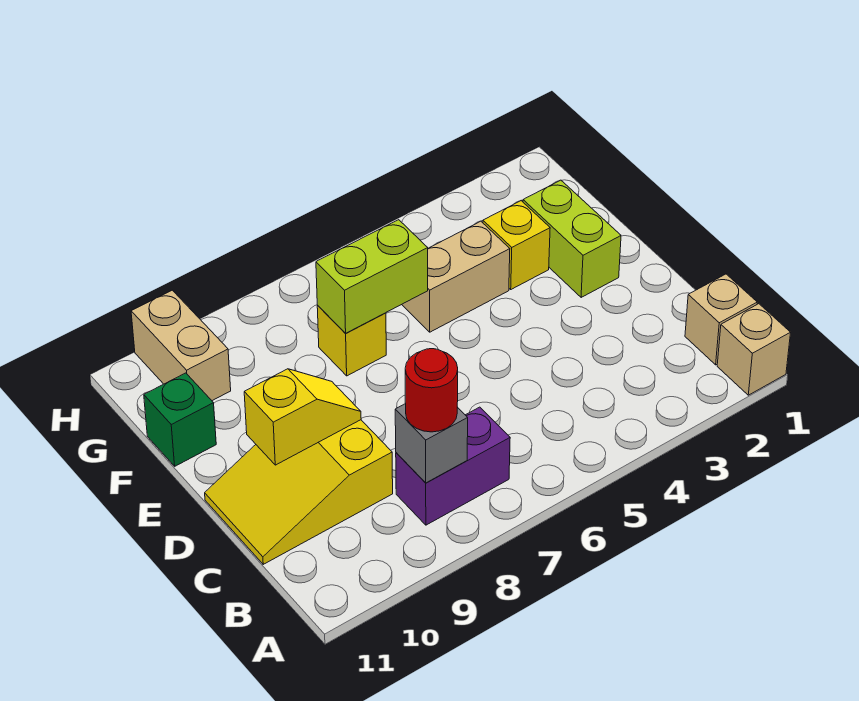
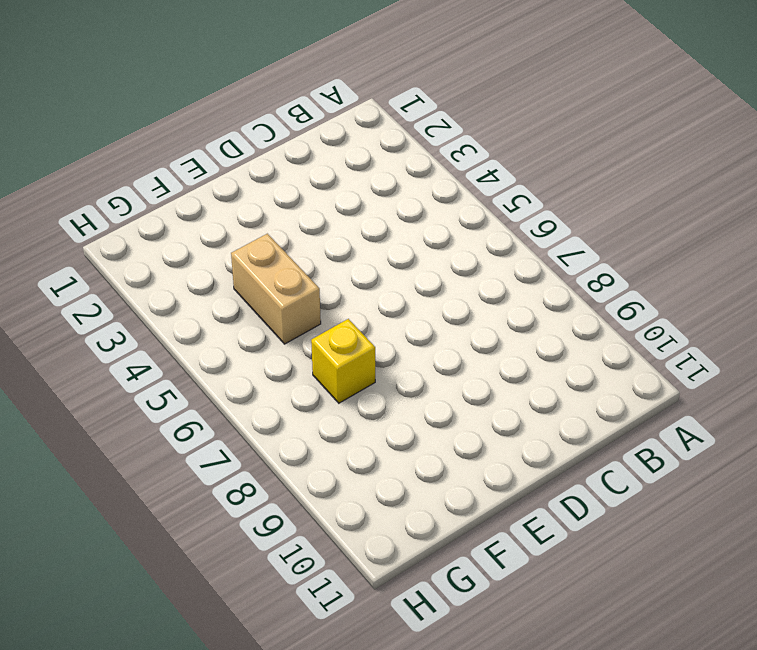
none -> tan brick A1 level 1
none -> tan brick B1 level 1
none -> purple brick B7:B8 level 1

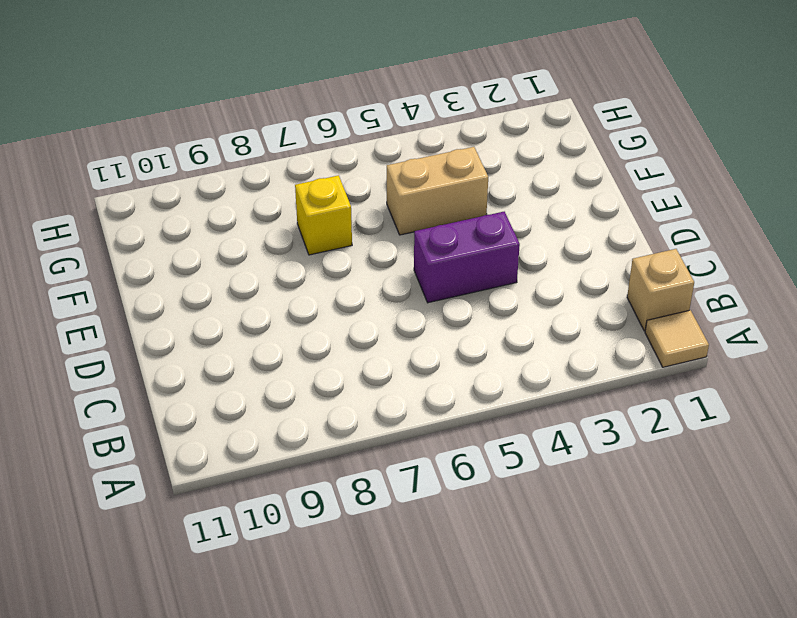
tan tile A1 level 1 -> tan brick A1 level 1
purple brick D4:D5 level 1 -> purple brick B7:B8 level 1
none -> yellow slope C9:D11 level 1 top 9
none -> lime brick E2:F2 level 1
none -> yellow brick F3 level 1

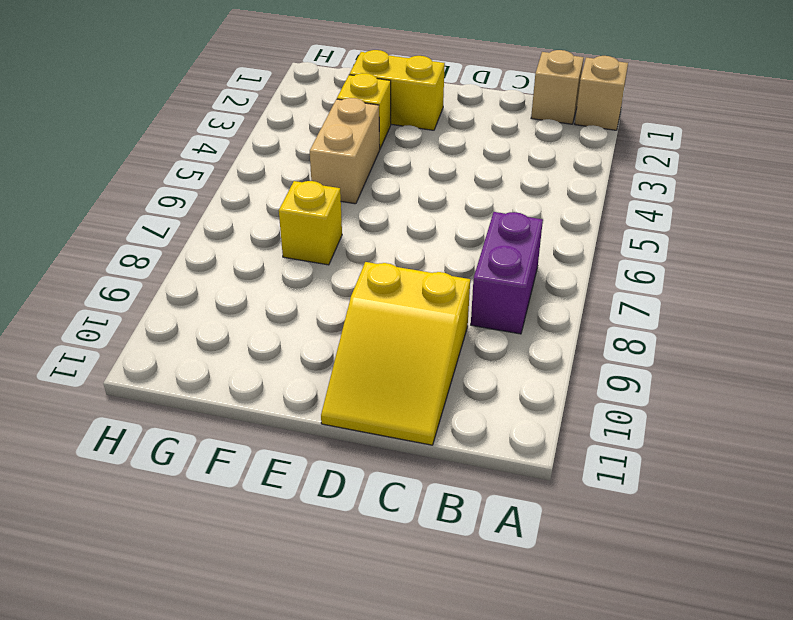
yellow brick E2:F2 level 1 -> lime brick E2:F2 level 1
none -> green brick F11 level 1
none -> tan brick G10:H10 level 1
none -> grey brick B8 level 2

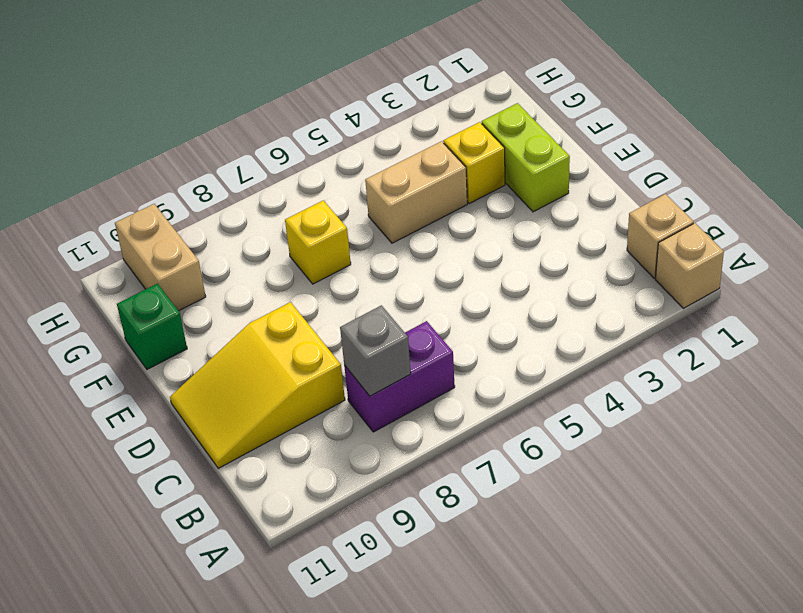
none -> yellow slope D9:D10 level 2 top 10
none -> lime brick F6:F7 level 2
none -> red round brick B8 level 3

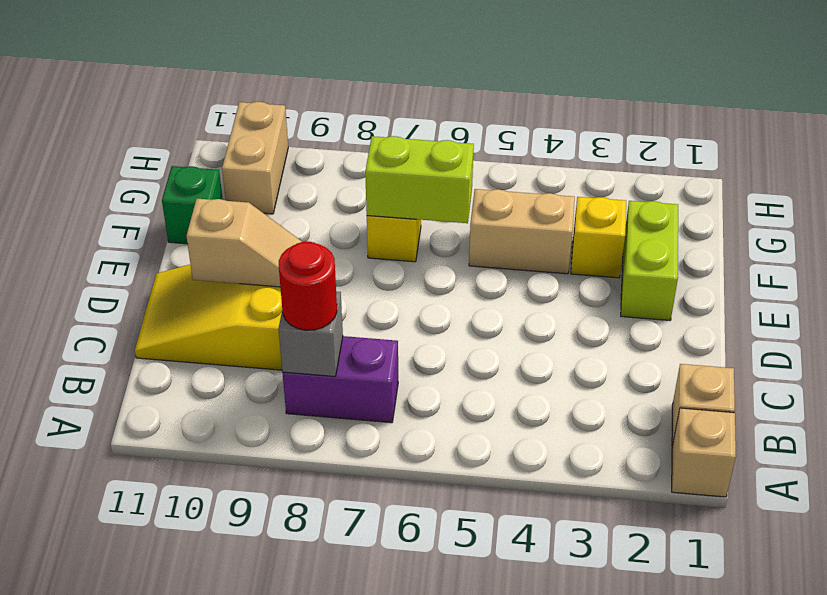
tan slope D9:D10 level 2 top 10 -> yellow slope D9:D10 level 2 top 10

